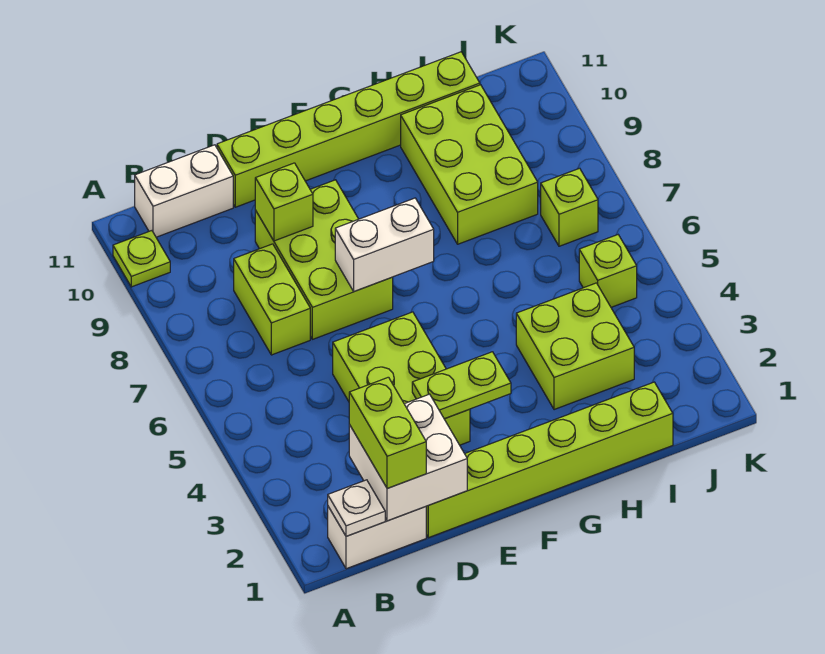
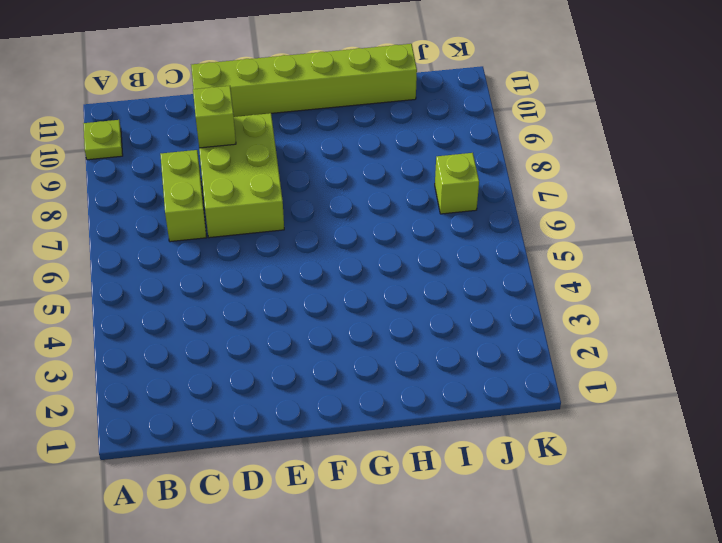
none -> white brick B1:C1 level 1
none -> white brick B11:C11 level 1
none -> lime brick D1:I1 level 1

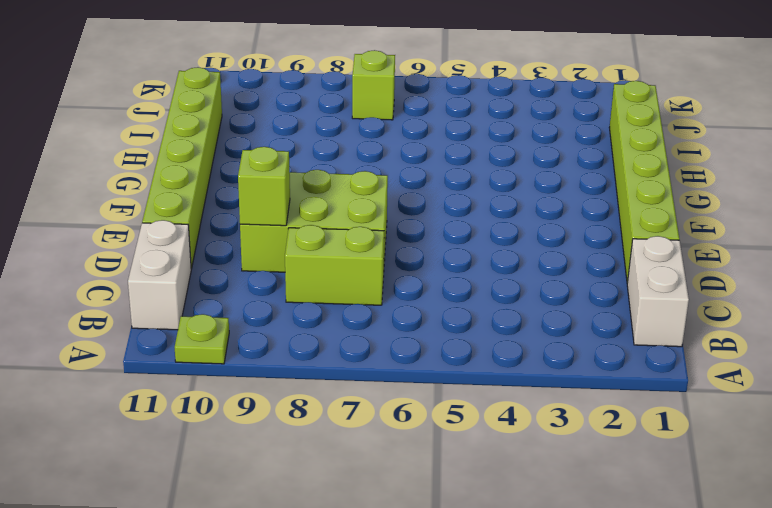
none -> lime brick D3:E5 level 1
none -> lime brick H3:I4 level 1
none -> lime brick H8:I10 level 1

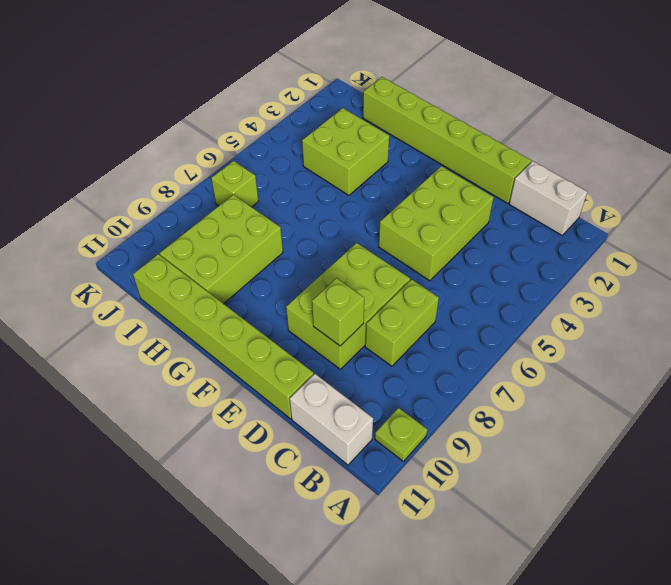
none -> lime brick J5 level 1
none -> white plate B1 level 2
none -> white brick C1:D2 level 2

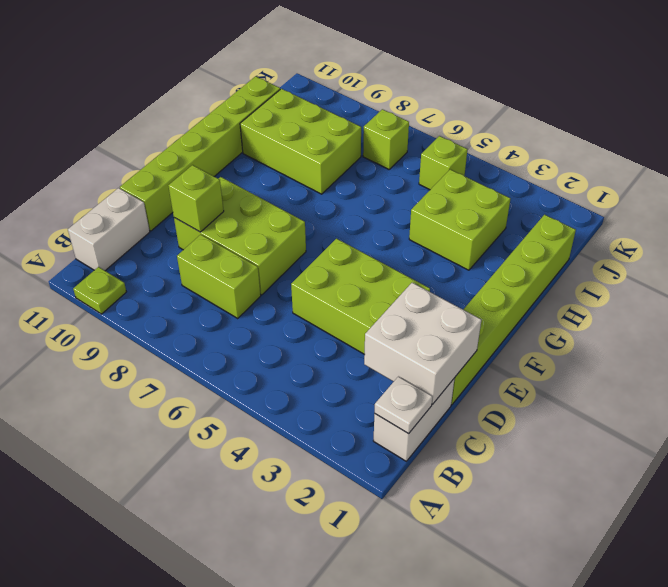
none -> lime plate E3:F3 level 2
none -> white brick E7:F7 level 2
none -> lime brick C1:C2 level 3

